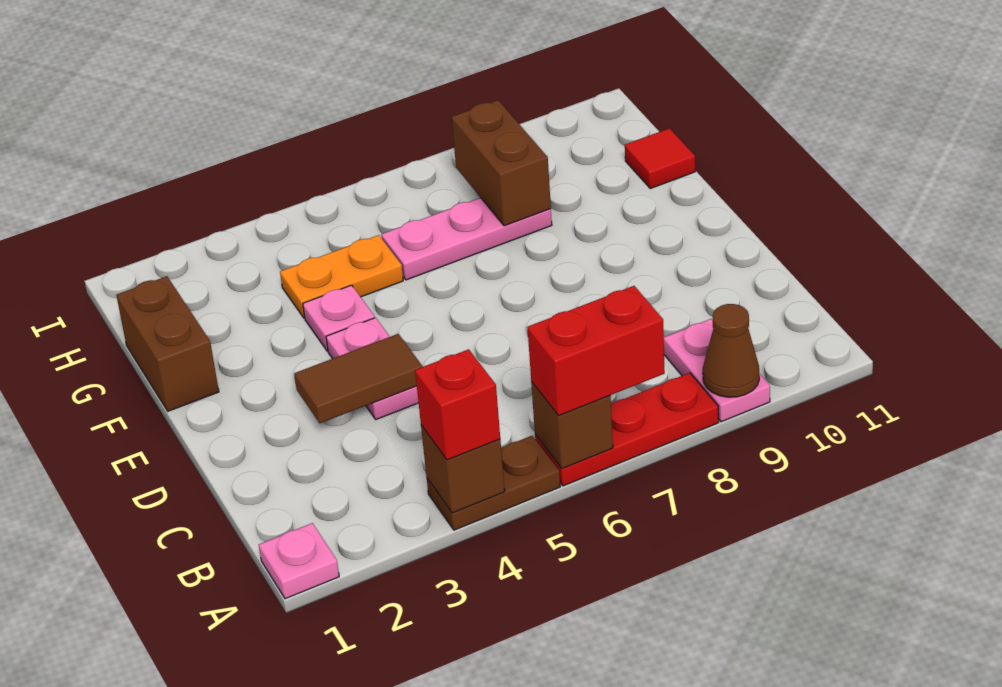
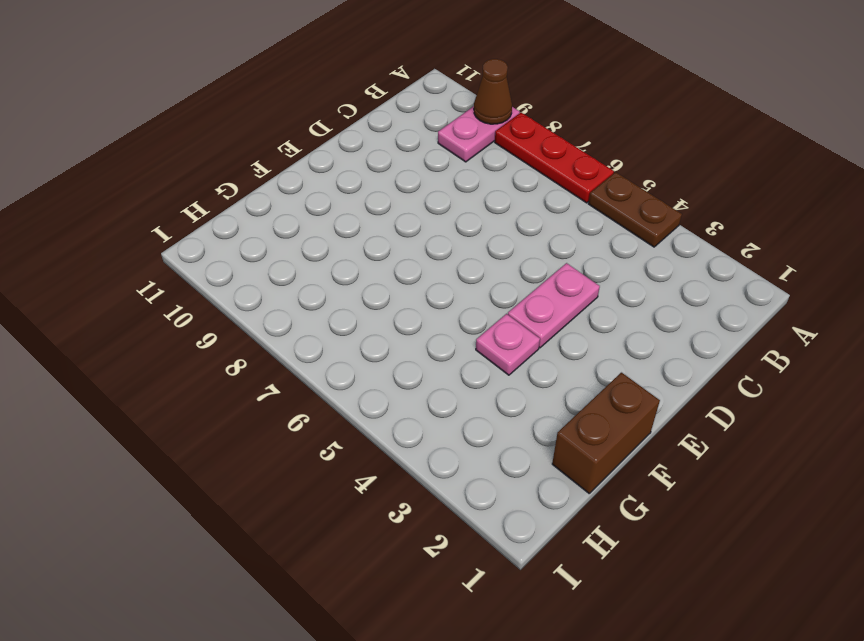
none -> pink plate A1 level 1
none -> orange plate G4:G5 level 1
none -> pink plate G6:G8 level 1

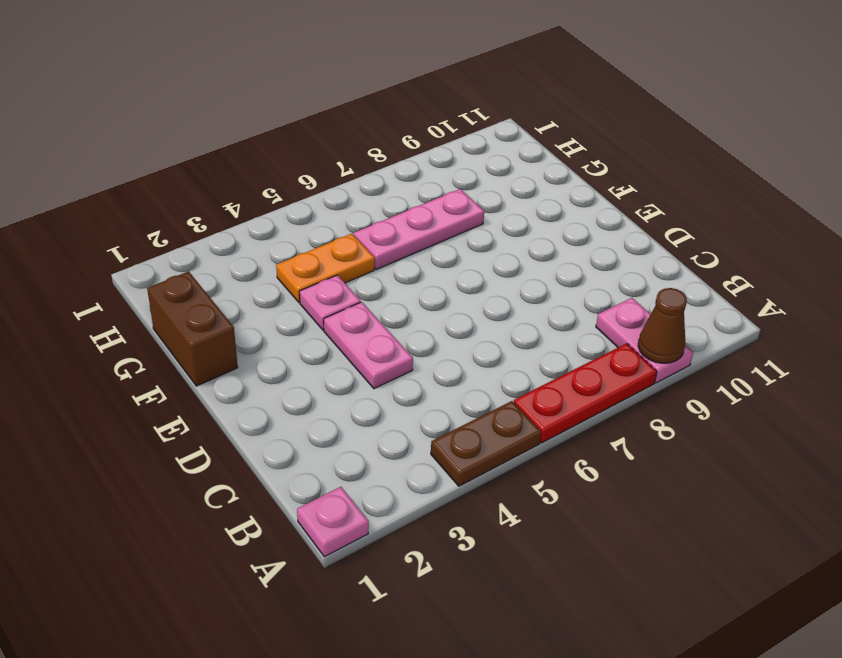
none -> red tile G11 level 1
none -> brown brick A4 level 2
none -> brown brick A6 level 2

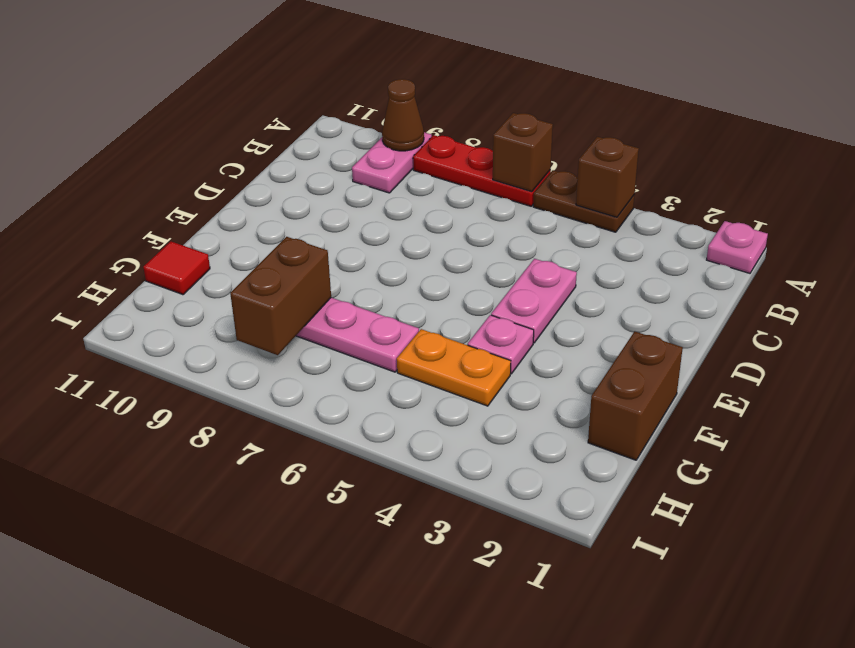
none -> brown tile D3:D4 level 2
none -> red brick A4 level 3
none -> red brick A6:A7 level 3

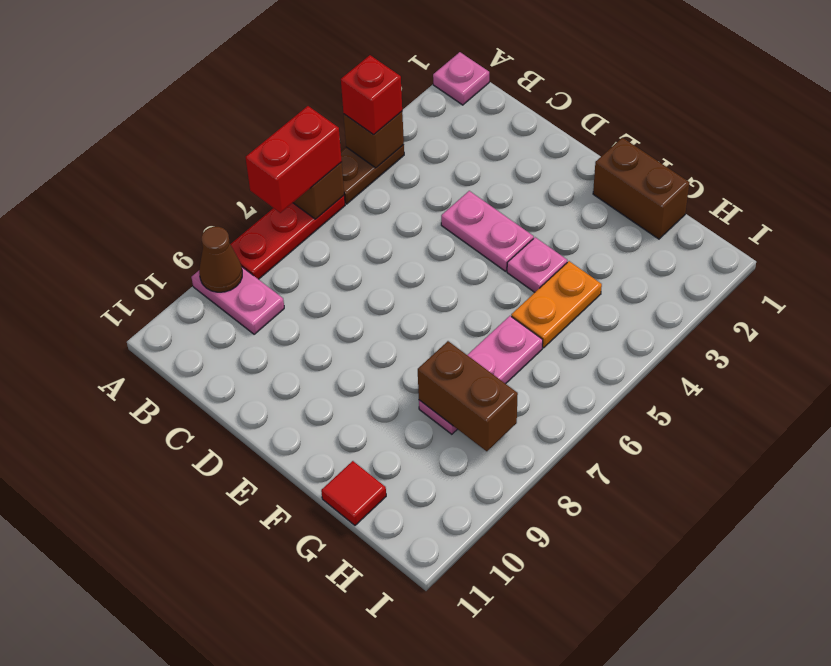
none -> brown tile D3:D4 level 2

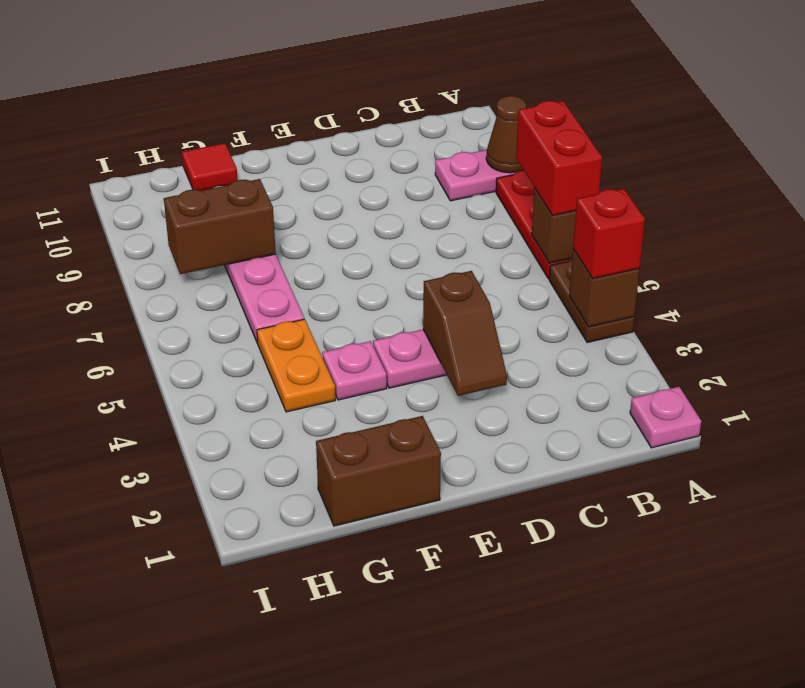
brown slope D3:D4 level 2 top 4 -> brown tile D3:D4 level 2

